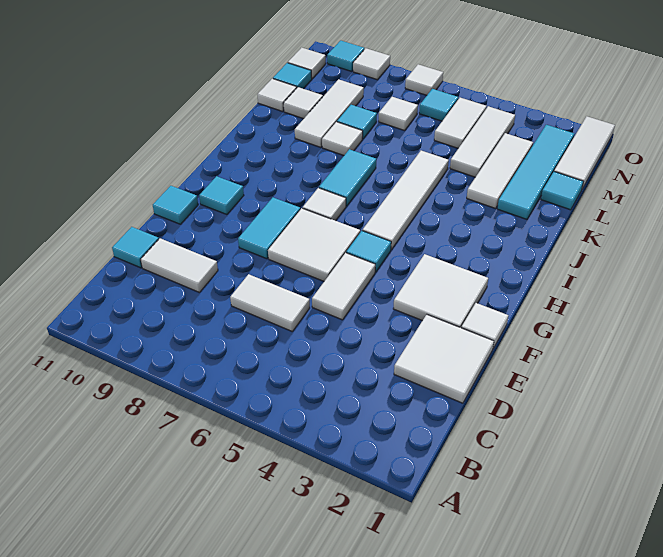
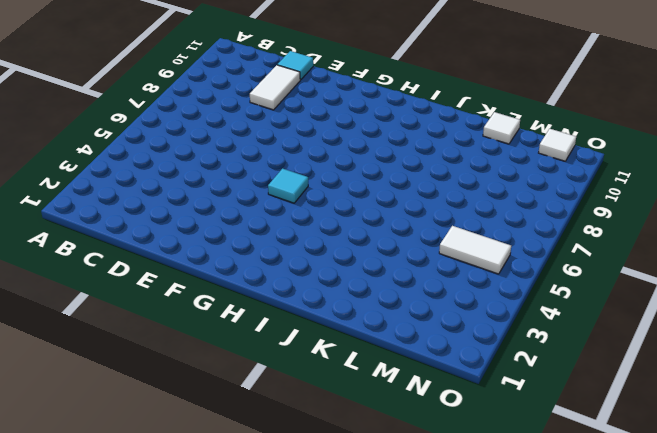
none -> white tile D1:E2 level 1
none -> white tile D6:D7 level 1
none -> white tile E5:F5 level 1
none -> white tile F1 level 1

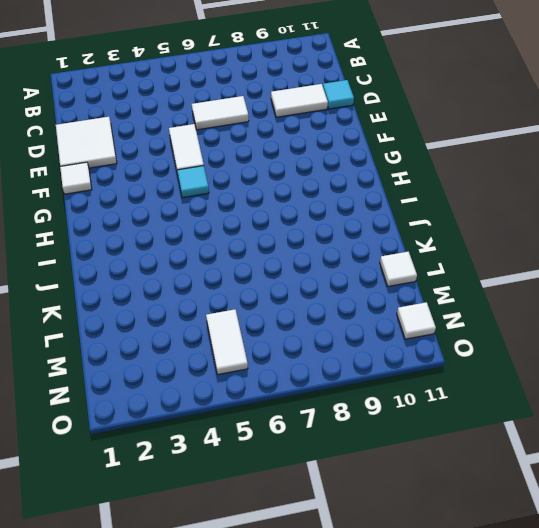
none -> white tile F2:G3 level 1
none -> white tile F6:G7 level 1
none -> cyan tile F8:G8 level 1
none -> cyan tile F11 level 1

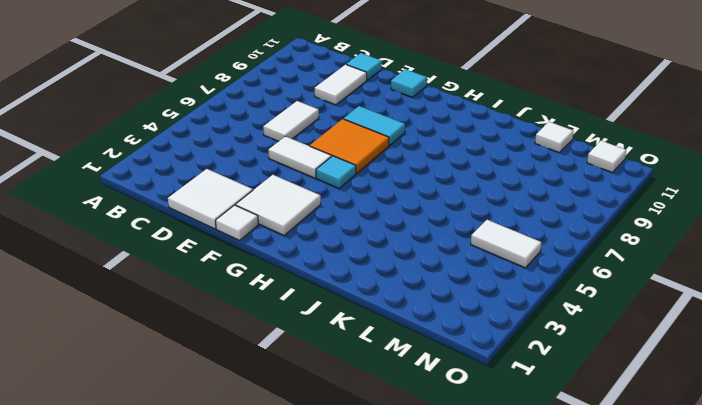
orange tile F6:G7 level 1 -> white tile F6:G7 level 1
none -> cyan tile G10 level 1
none -> white tile H5:K5 level 1
none -> white tile H7 level 1
none -> cyan tile I7:J7 level 1

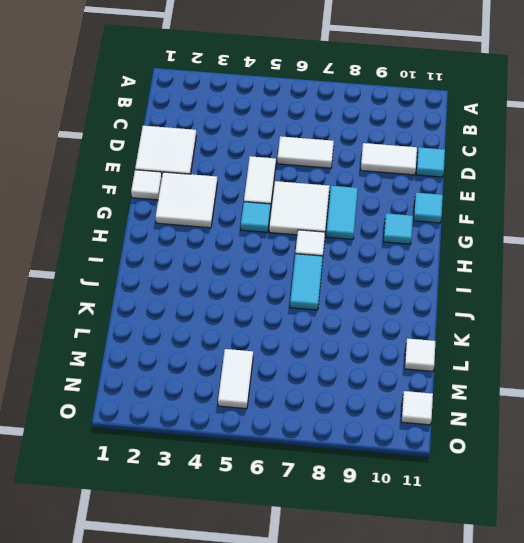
none -> white tile H5:K5 level 1
none -> cyan tile K2:N2 level 1
none -> white tile K3:M3 level 1
none -> white tile K8 level 1

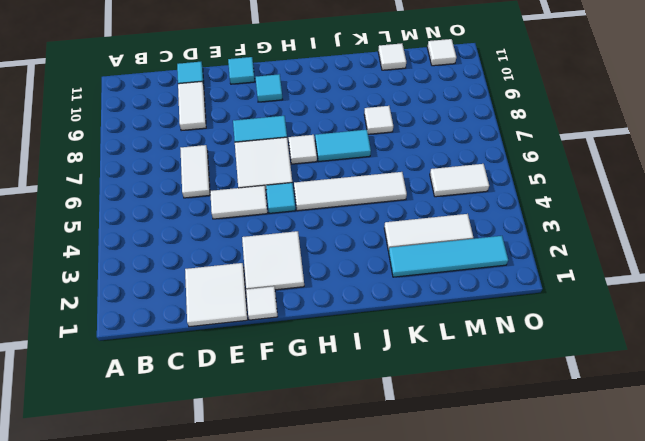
none -> white tile K9:M9 level 1
none -> cyan tile L1 level 1
none -> white tile L4:N4 level 1
none -> cyan tile L8 level 1

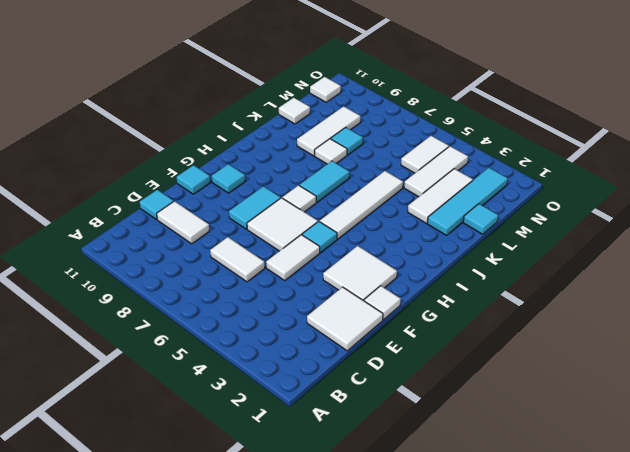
none -> white tile L10 level 1
none -> white tile M1:O1 level 1
none -> white tile M7 level 1
none -> cyan tile M11 level 1

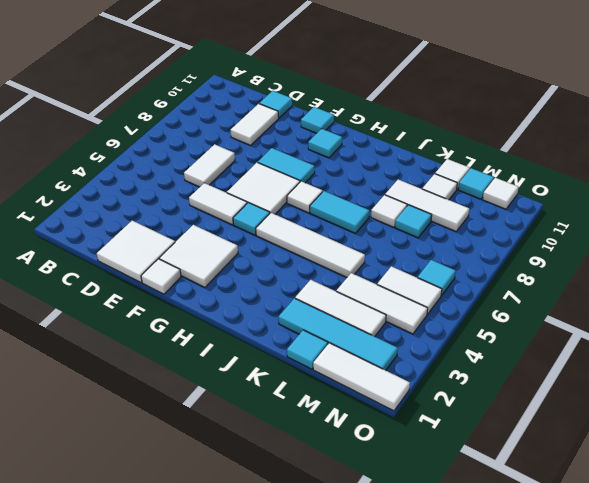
none -> white tile M7 level 1
none -> white tile O7 level 1
none -> white tile O9 level 1
none -> cyan tile O10 level 1

